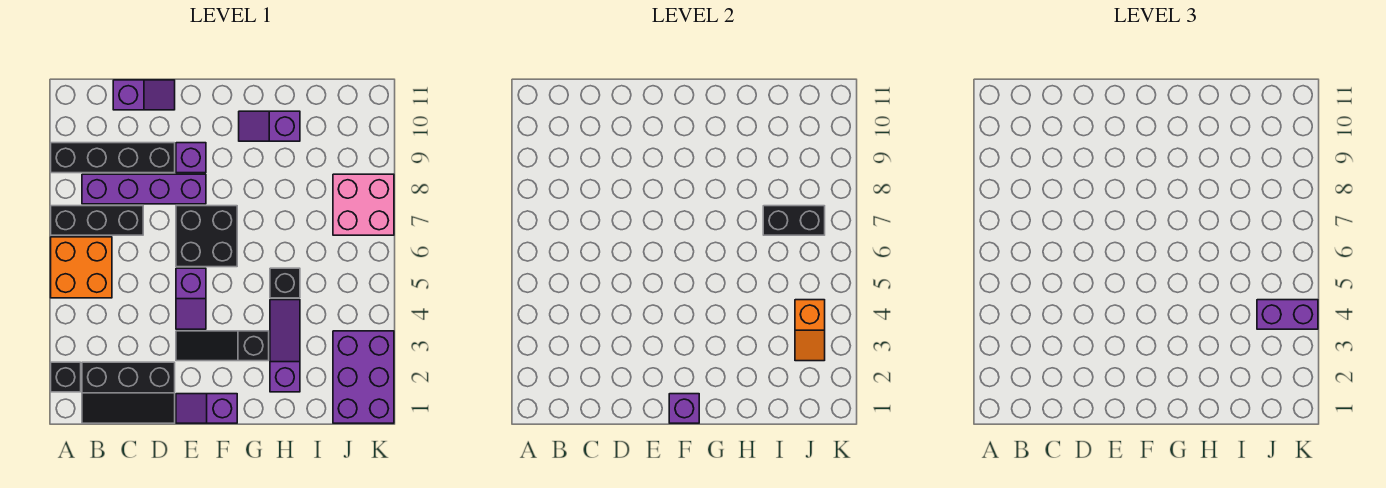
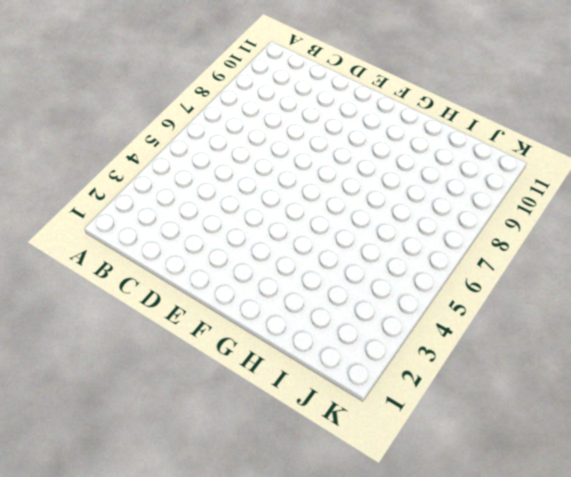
none -> black brick A2 level 1
none -> orange brick A5:B6 level 1
none -> black brick A7:C7 level 1

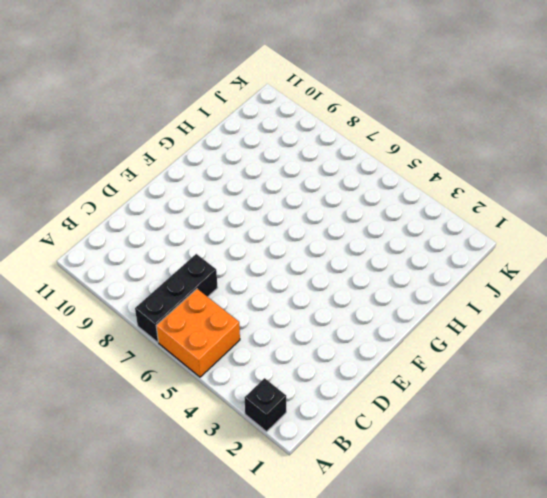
none -> black brick A9:D9 level 1
none -> black slope B1:D2 level 1 top 2
none -> purple brick B8:E8 level 1

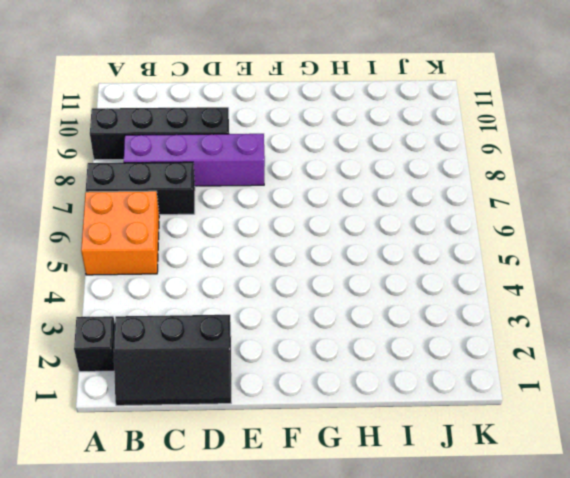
none -> purple slope C11:D11 level 1 top C
none -> purple slope E1:F1 level 1 top F
none -> black slope E3:G3 level 1 top G

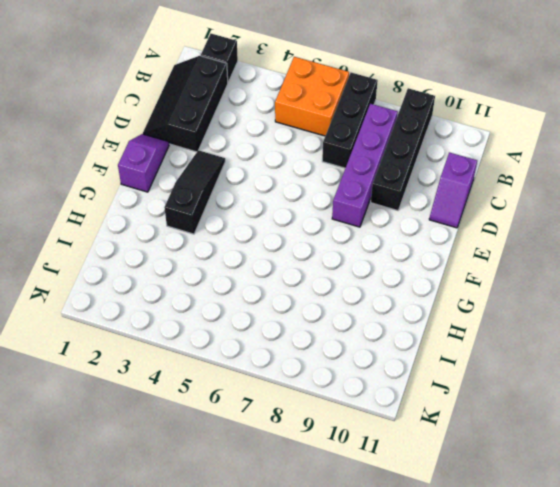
none -> purple slope E4:E5 level 1 top 5
none -> black brick E6:F7 level 1
none -> purple brick E9 level 1

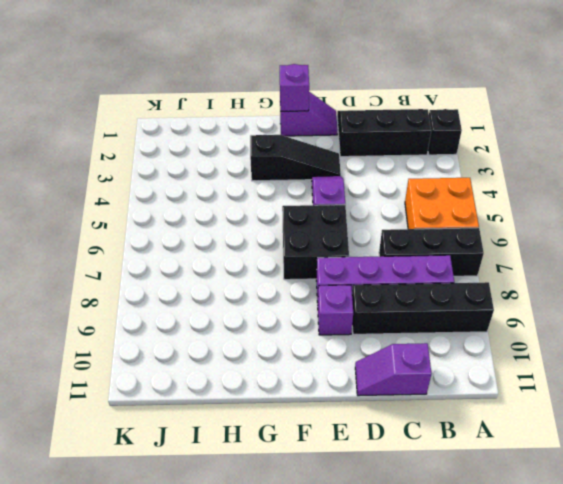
none -> purple slope G10:H10 level 1 top H
none -> purple slope H2:H4 level 1 top 2
none -> black brick H5 level 1

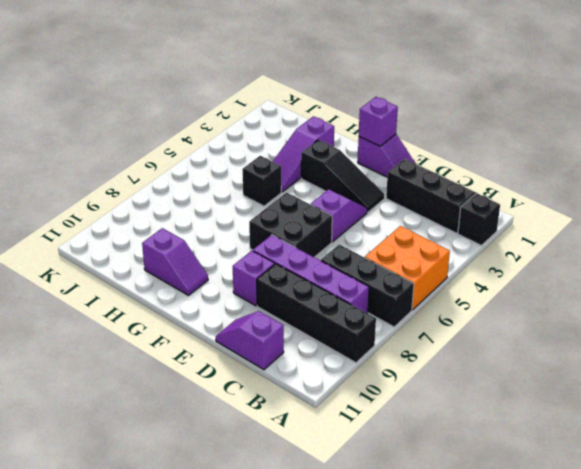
none -> purple brick J1:K3 level 1
none -> pink brick J7:K8 level 1
none -> black brick I7:J7 level 2

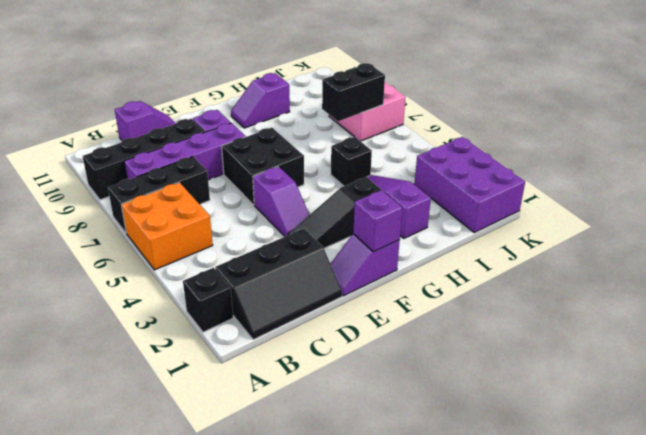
none -> orange slope J3:J4 level 2 top 4
none -> purple brick J4:K4 level 3

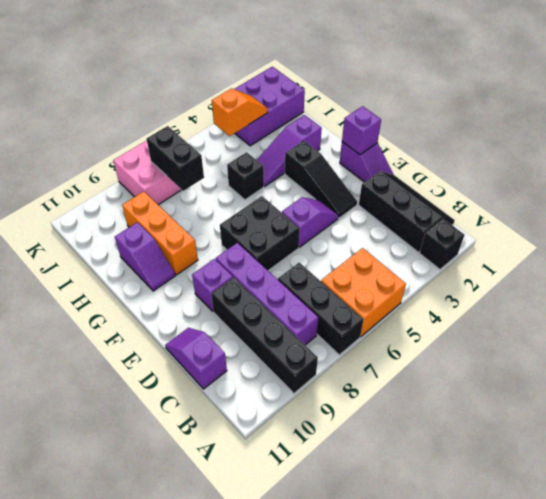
orange brick G9:I9 level 1 -> none
none -> purple brick J4:K4 level 3

